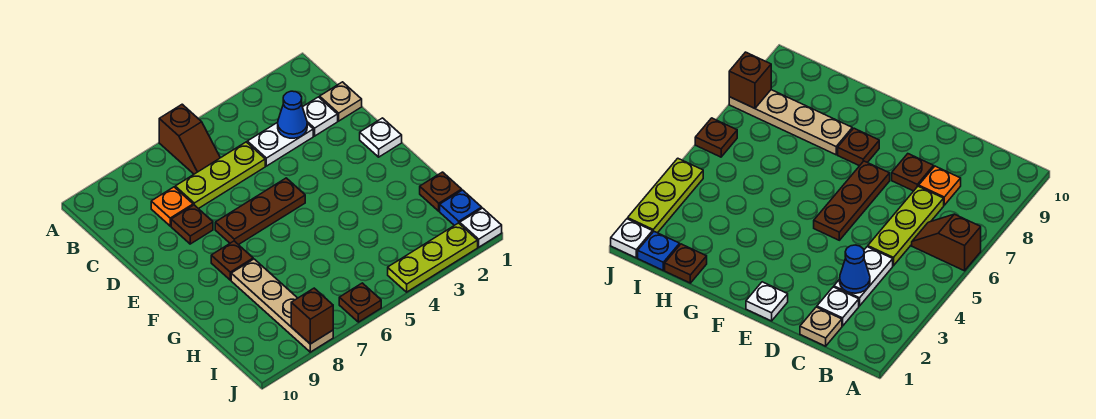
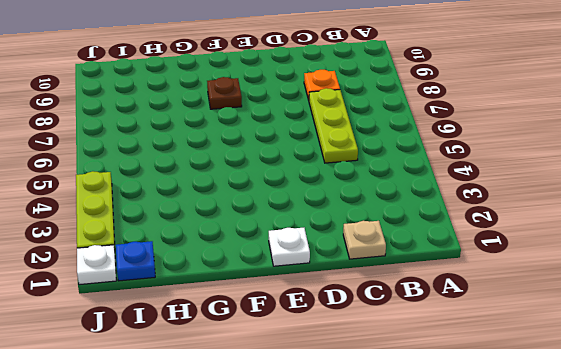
none -> brown slope A6:B6 level 1 top A
none -> white plate C2 level 1
none -> white plate C3:C4 level 1

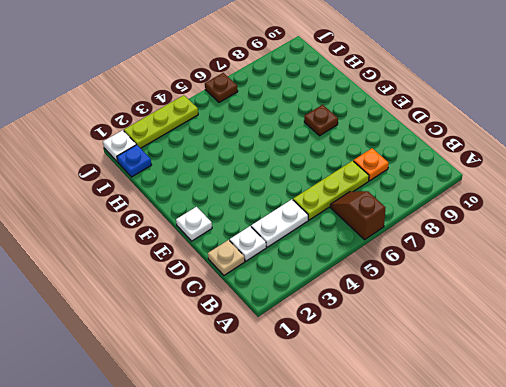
none -> brown plate D8 level 1
none -> brown plate E5:E7 level 1
none -> tan plate G8:J8 level 1

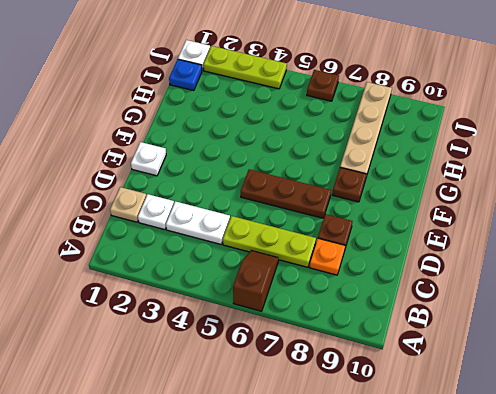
none -> brown plate H1 level 1
none -> blue cone C3 level 2
none -> brown brick J8 level 2

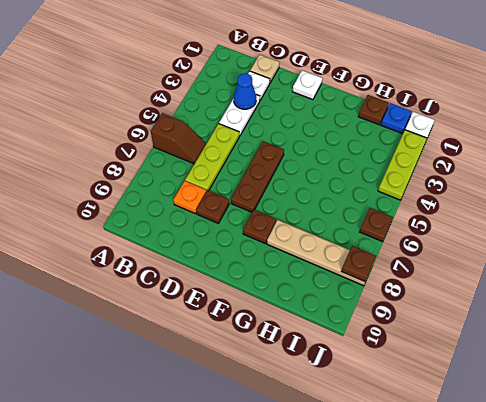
brown plate J8 level 2 -> brown brick J8 level 2

